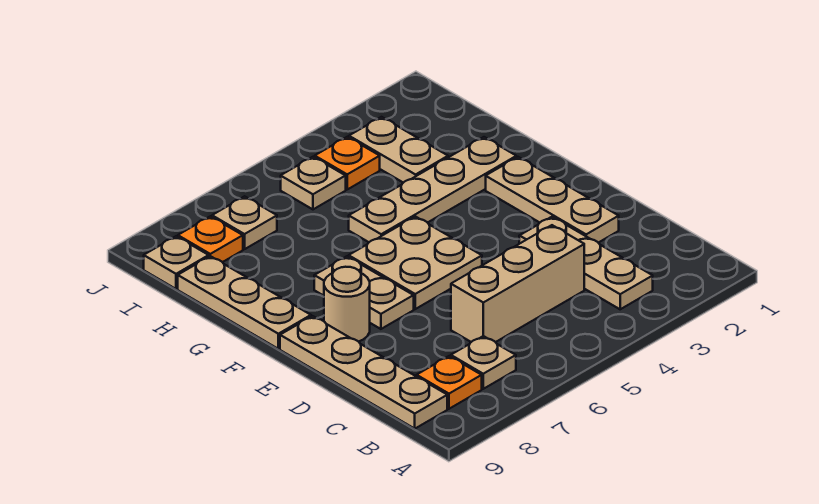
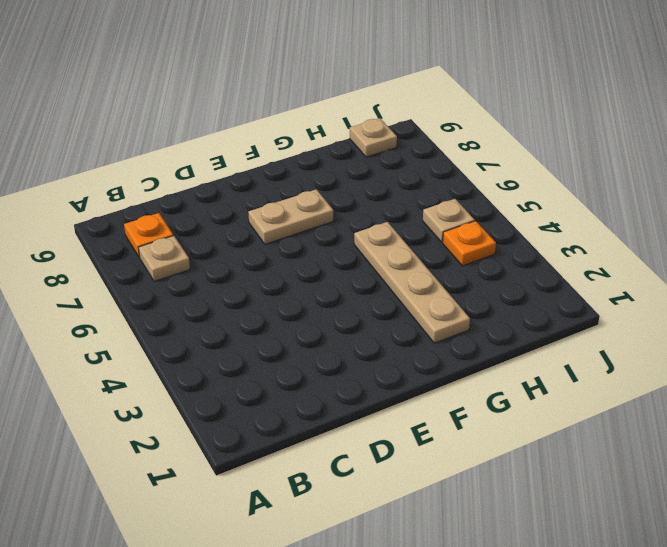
none -> tan plate B3:D3 level 1
none -> tan plate B9:E9 level 1
none -> tan brick C4:C6 level 1

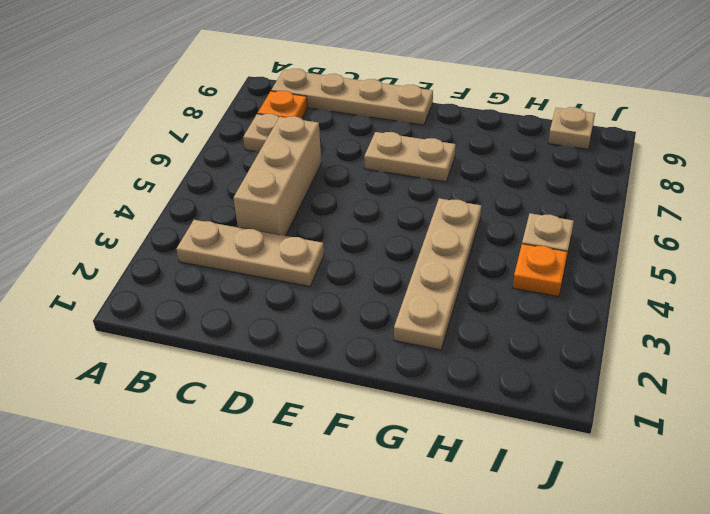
none -> tan plate D2:F2 level 1
none -> tan plate E5:F6 level 1
none -> tan round brick E8 level 1

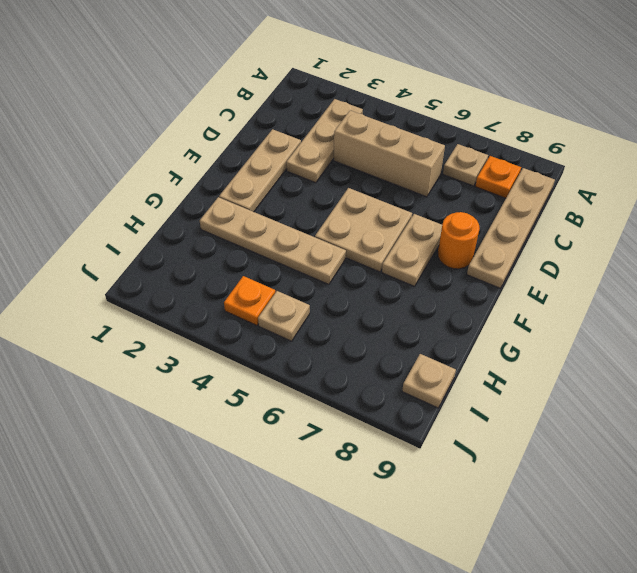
orange round brick E8 level 1 -> tan round brick E8 level 1
none -> tan plate F9:H9 level 1
none -> tan plate H3:I3 level 1
none -> tan plate I7 level 1

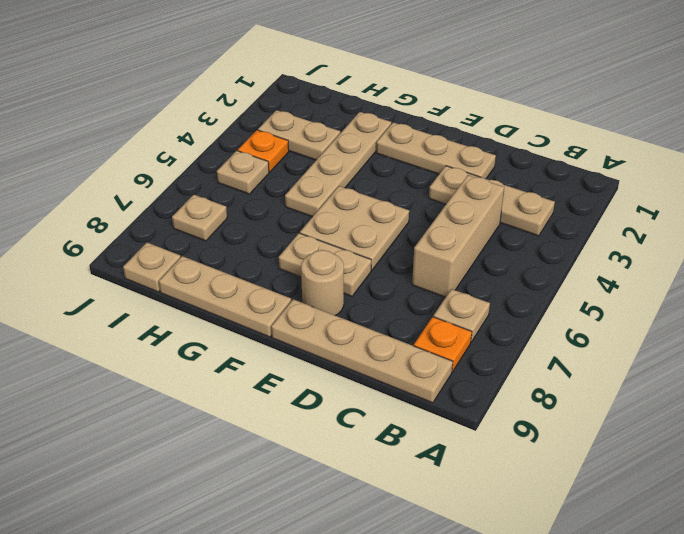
none -> orange plate I8 level 1

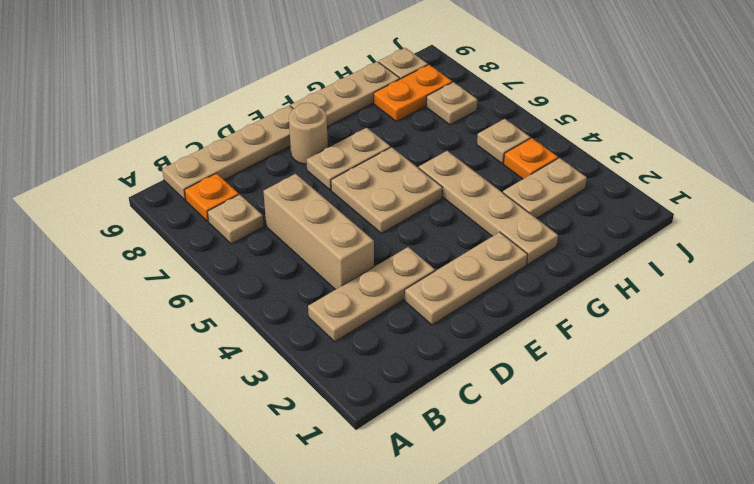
orange plate H8:I8 level 1 -> orange plate I8 level 1

